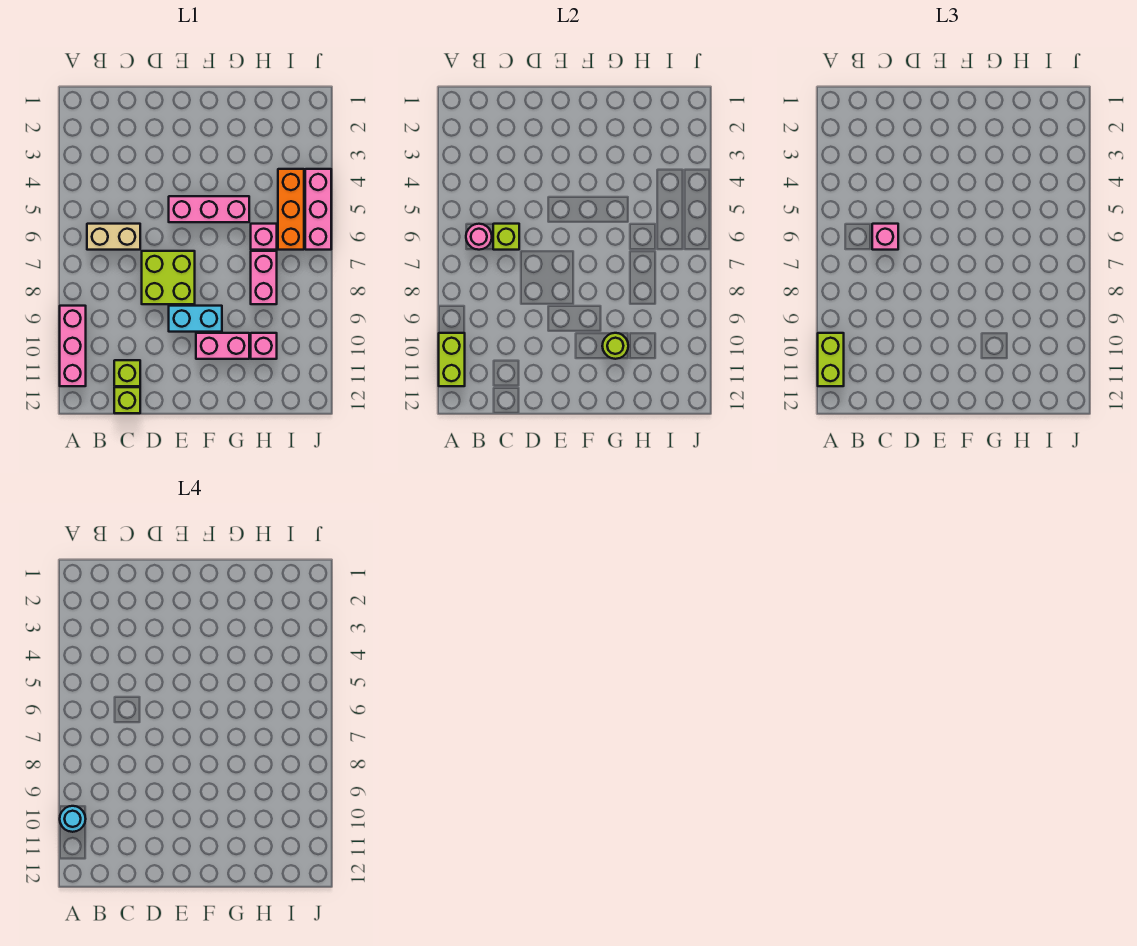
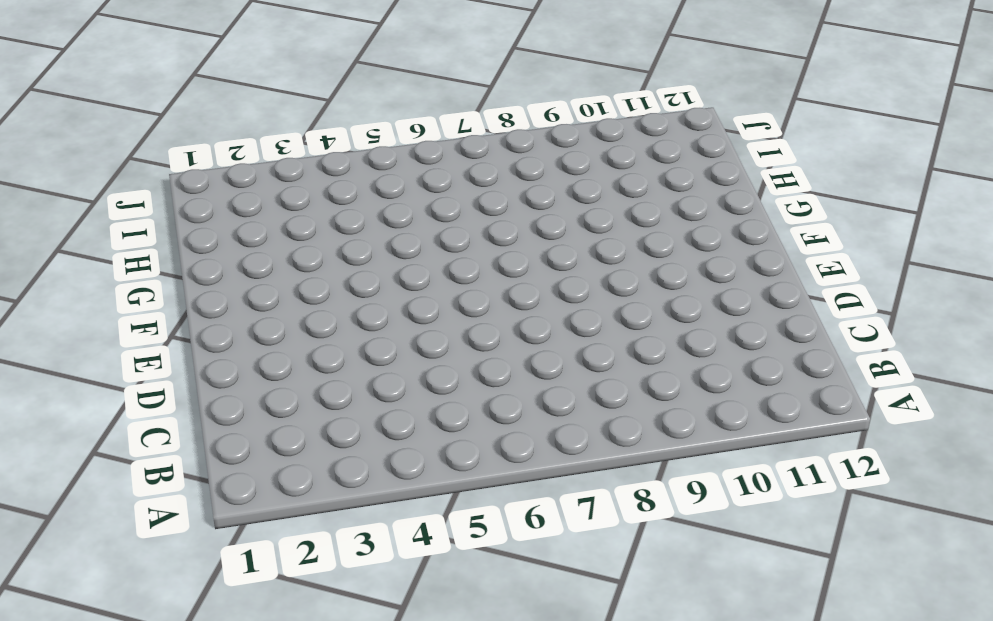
none -> pink brick A9:A11 level 1
none -> tan brick B6:C6 level 1
none -> lime brick C11 level 1

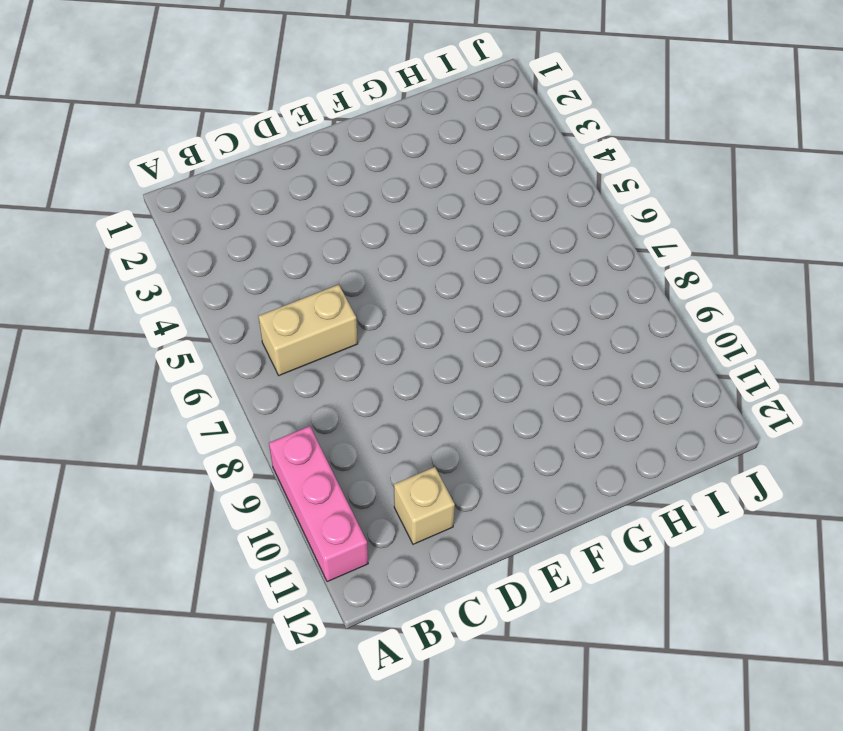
tan brick C11 level 1 -> lime brick C11 level 1
none -> lime brick C12 level 1
none -> lime brick D7:E8 level 1
none -> pink brick E5:G5 level 1

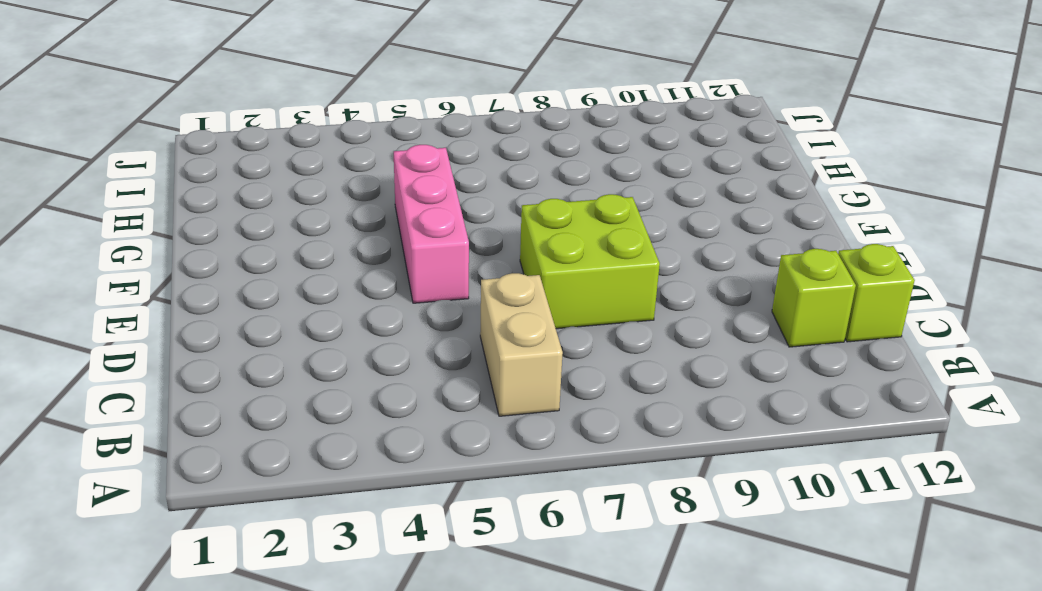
none -> pink brick A9:A11 level 1
none -> cyan brick E9:F9 level 1
none -> pink brick F10:G10 level 1

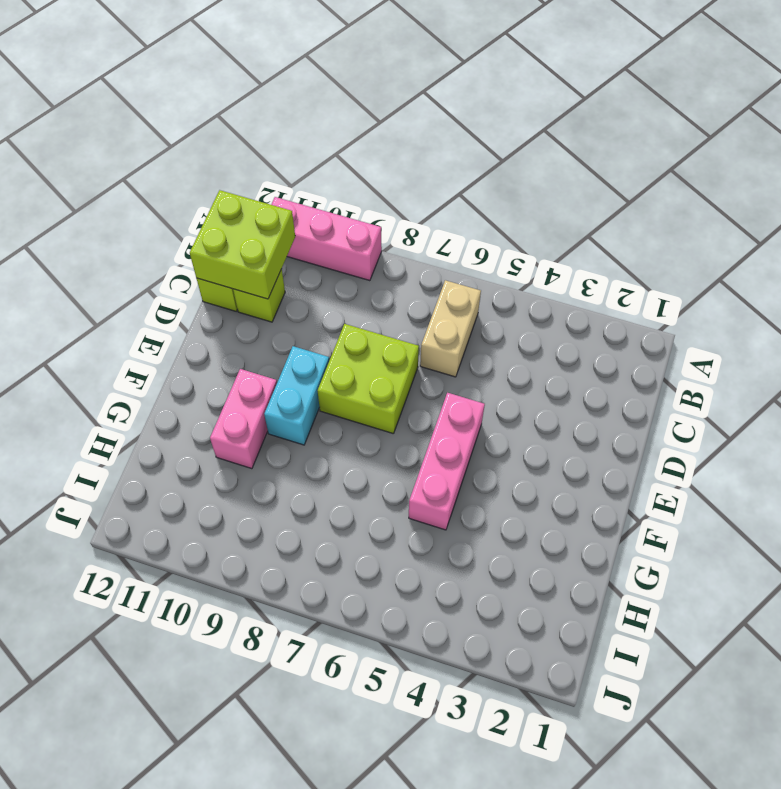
lime brick B11:C12 level 2 -> none
none -> pink brick H6 level 1
none -> pink brick H7:H8 level 1
none -> pink brick H10 level 1

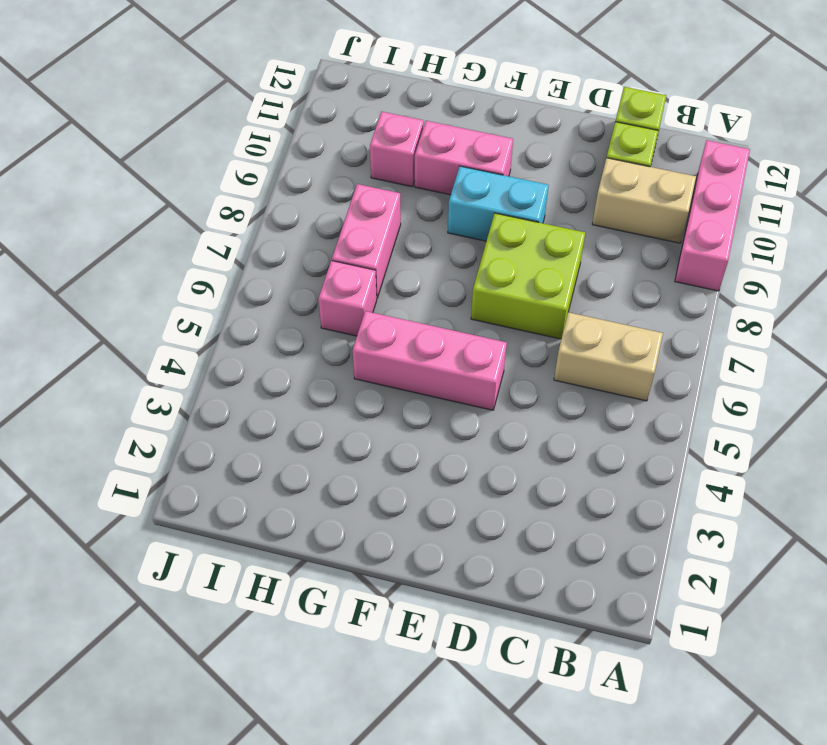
tan brick B10:C10 level 1 -> none
none -> orange brick I4:I6 level 1
none -> pink brick J4:J6 level 1
none -> lime brick A10:A11 level 2

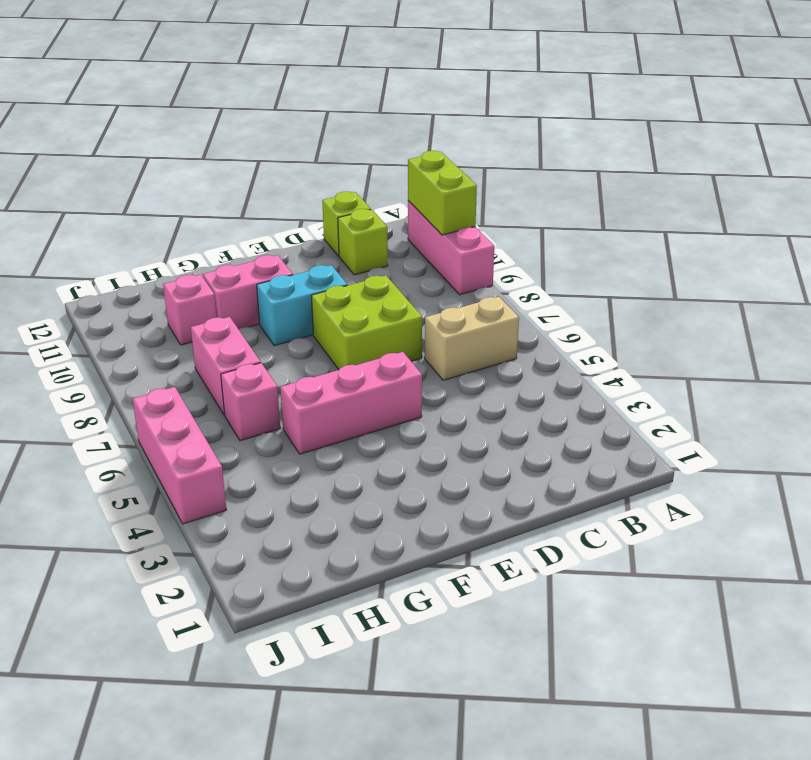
none -> orange brick I4:I6 level 1
none -> pink round brick B6 level 2
none -> lime brick C6 level 2

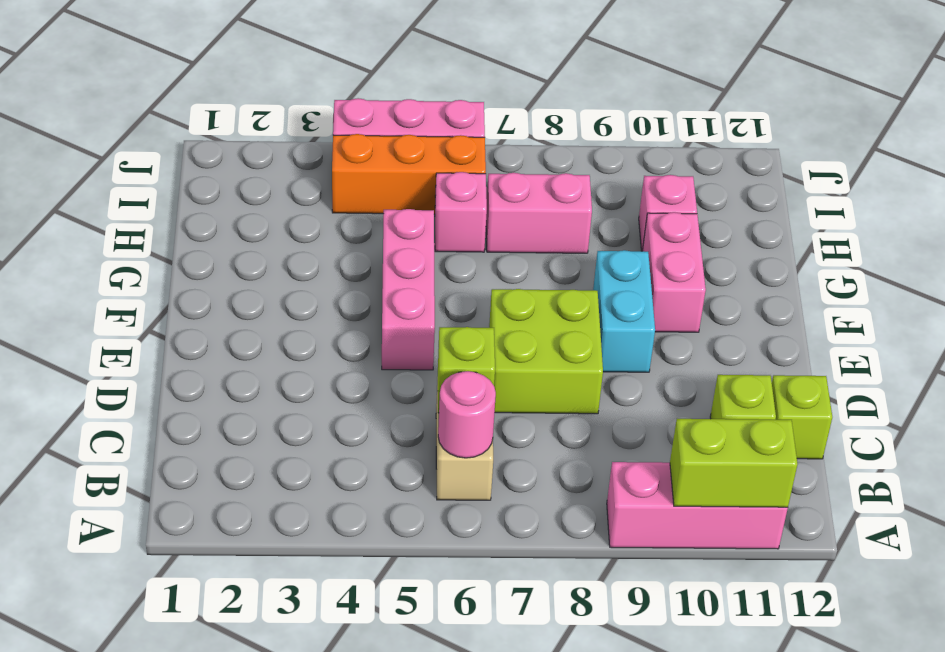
none -> lime round brick G10 level 2
none -> lime brick A10:A11 level 3
none -> pink brick C6 level 3

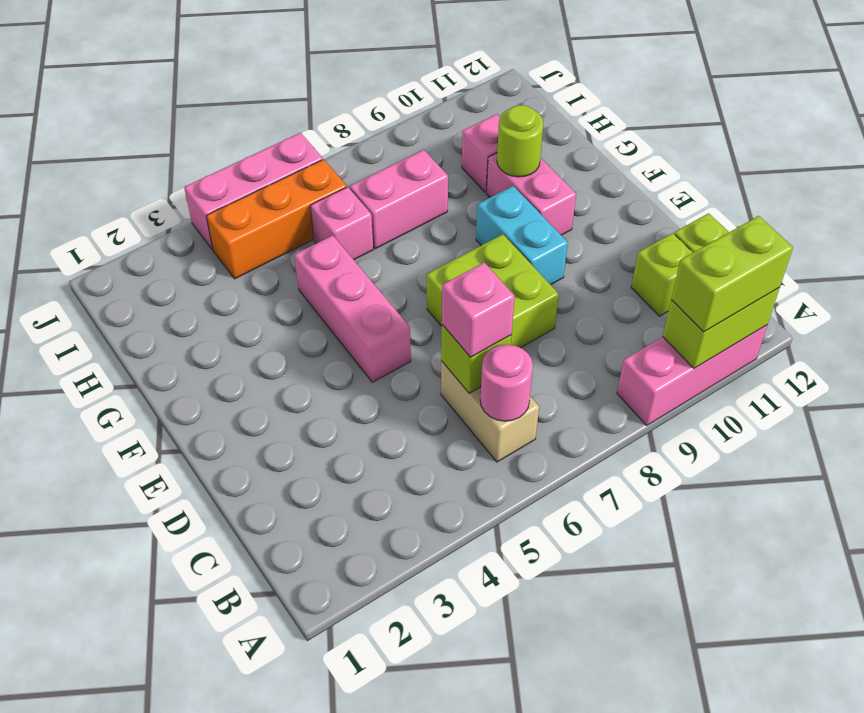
none -> cyan round brick A10 level 4

